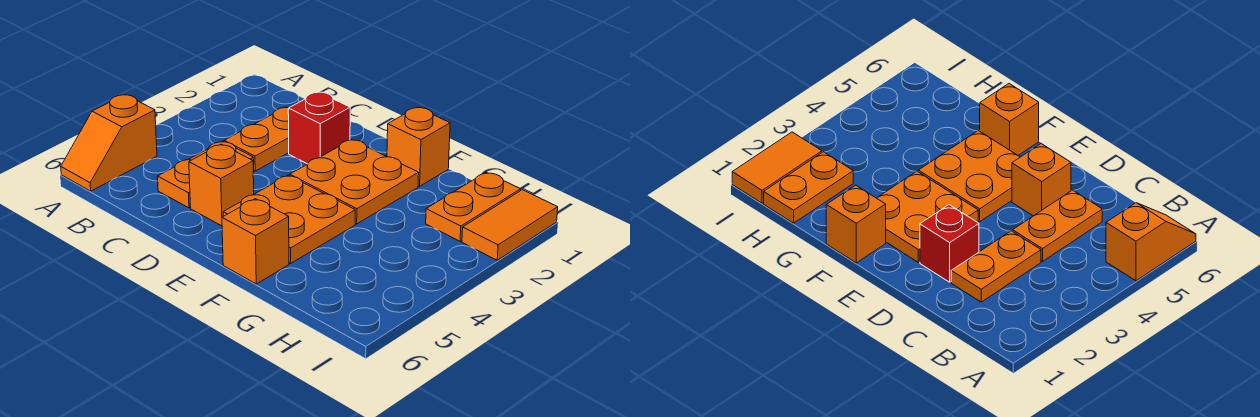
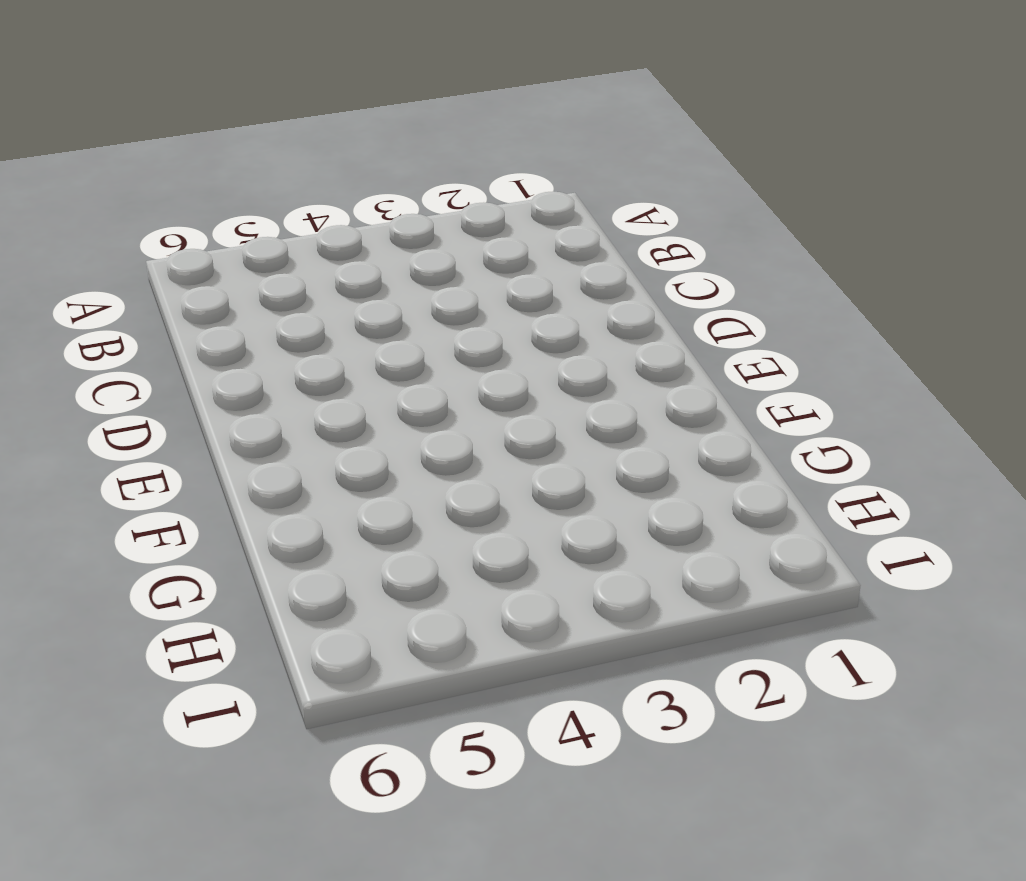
none -> orange slope A5:A6 level 1 top 5
none -> orange plate C2:C3 level 1

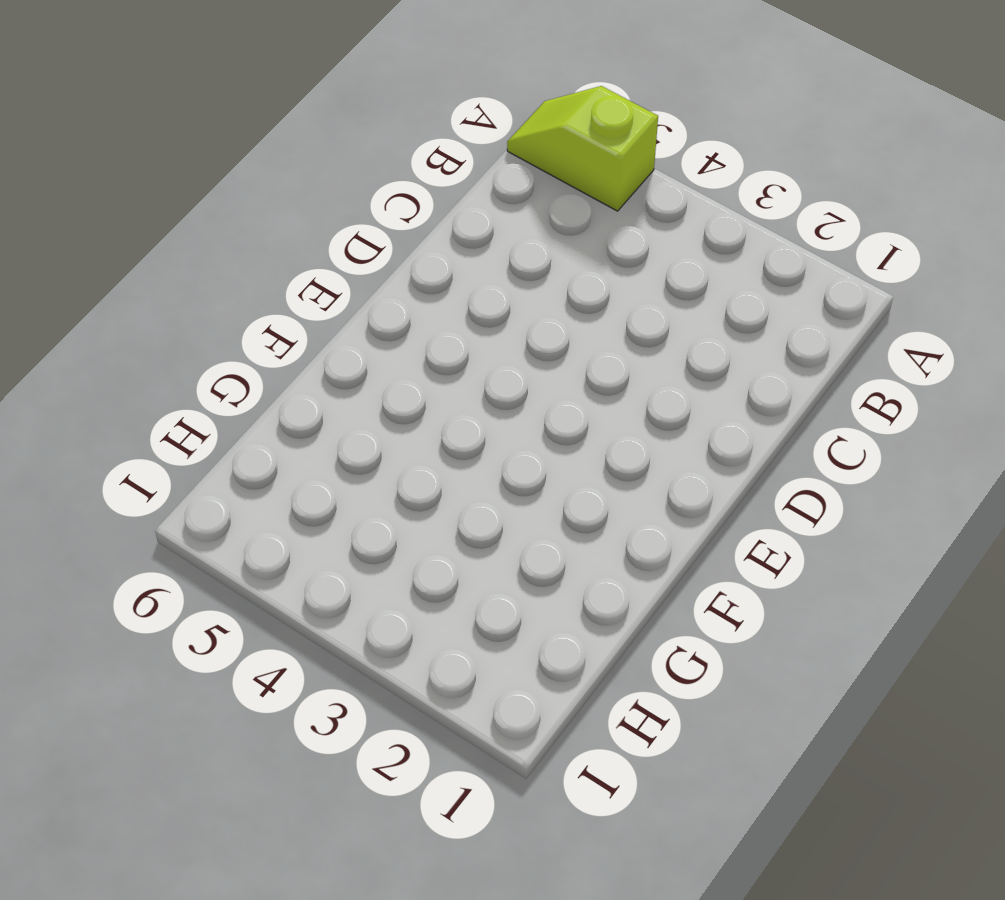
lime slope A5:A6 level 1 top 5 -> orange slope A5:A6 level 1 top 5
none -> orange plate C2:C3 level 1
none -> orange plate C4:C5 level 1

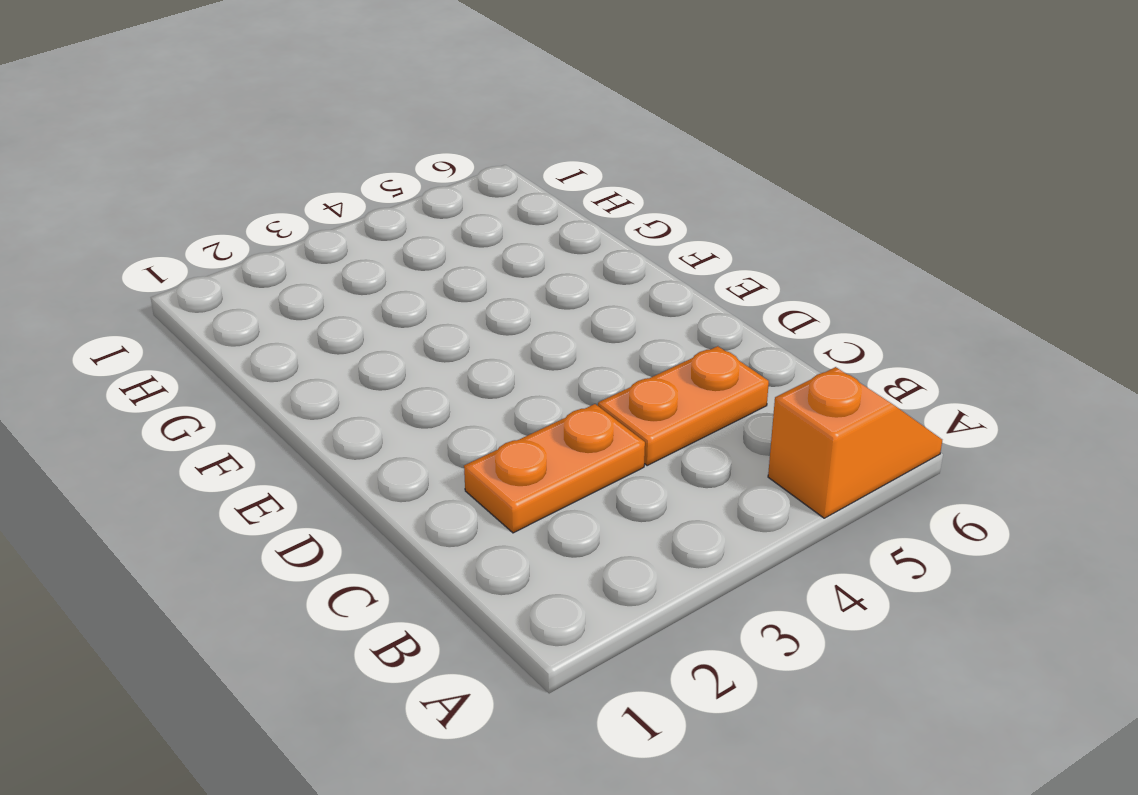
none -> red brick D2 level 1
none -> orange brick D5 level 1

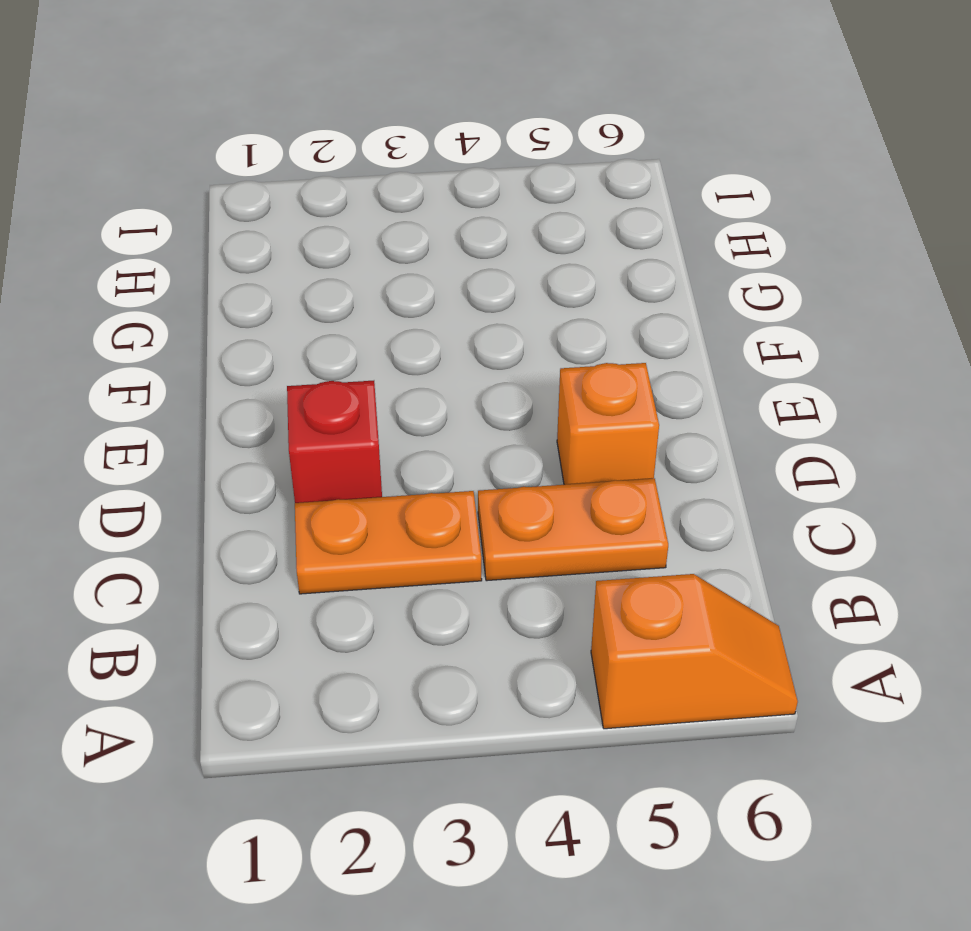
none -> orange plate E2:F3 level 1
none -> orange plate E4:F5 level 1

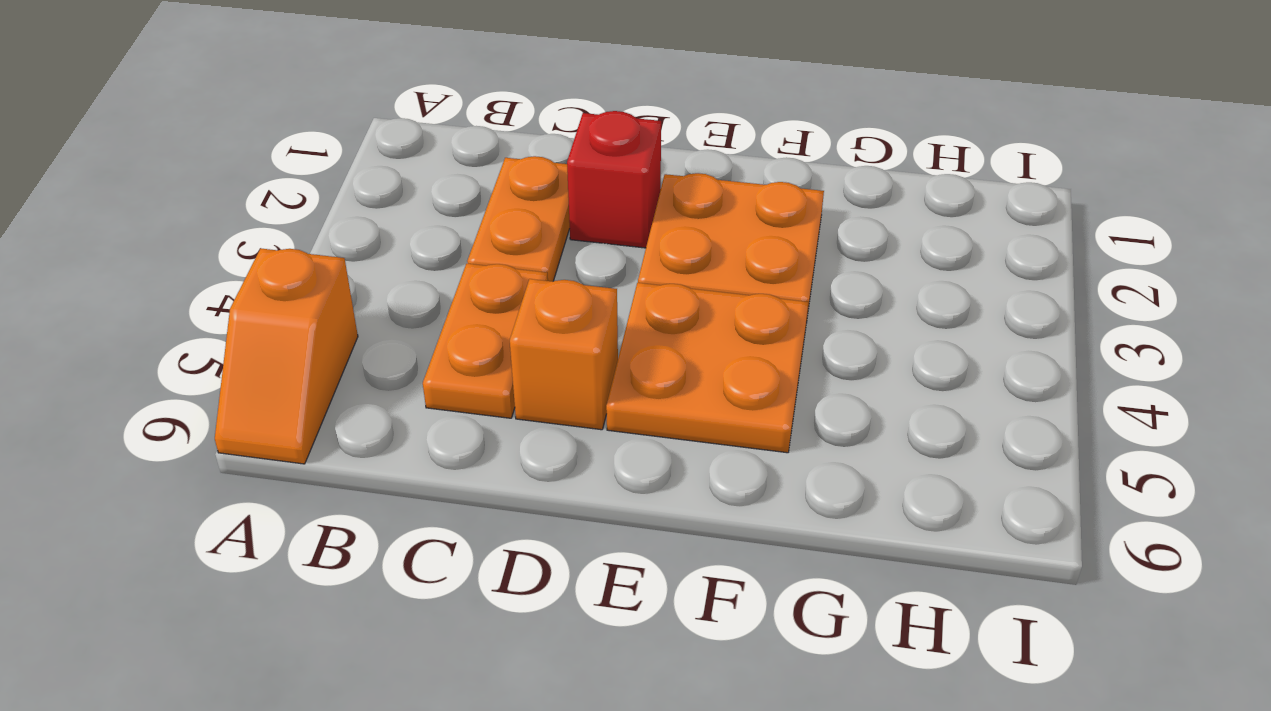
none -> orange brick F1 level 1
none -> orange brick F6 level 1

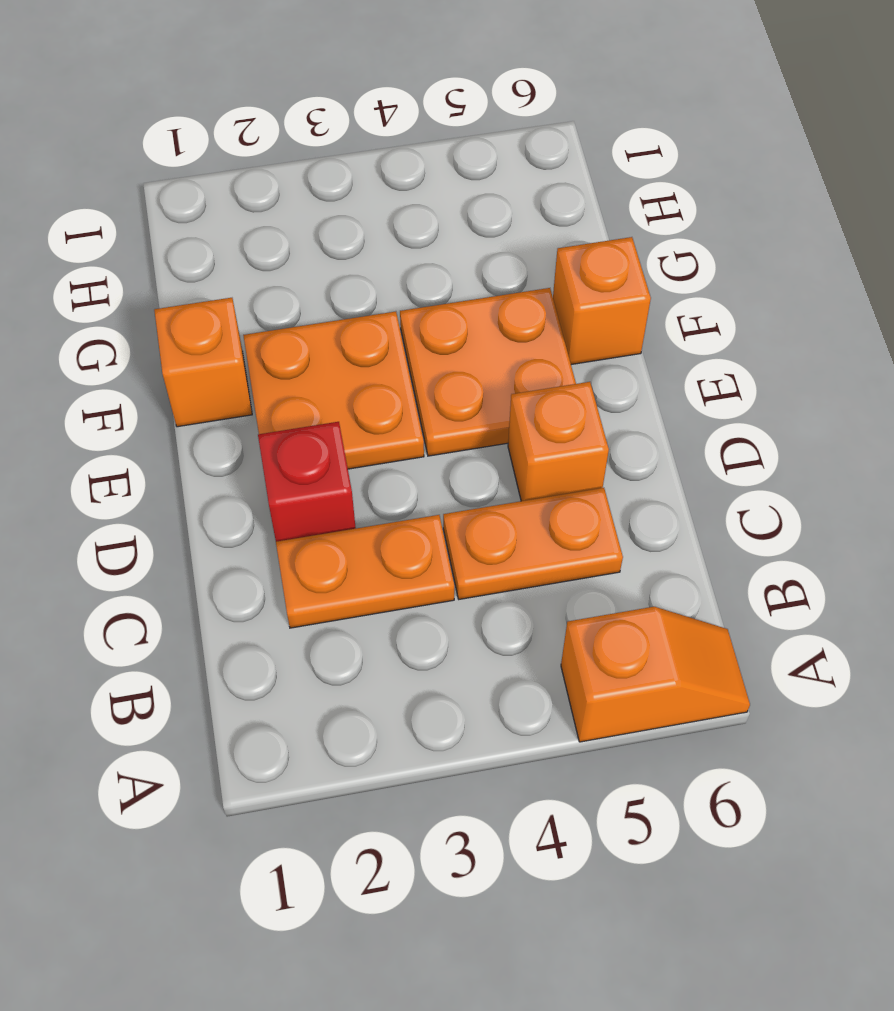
none -> orange plate H1:H2 level 1
none -> orange tile I1:I2 level 1

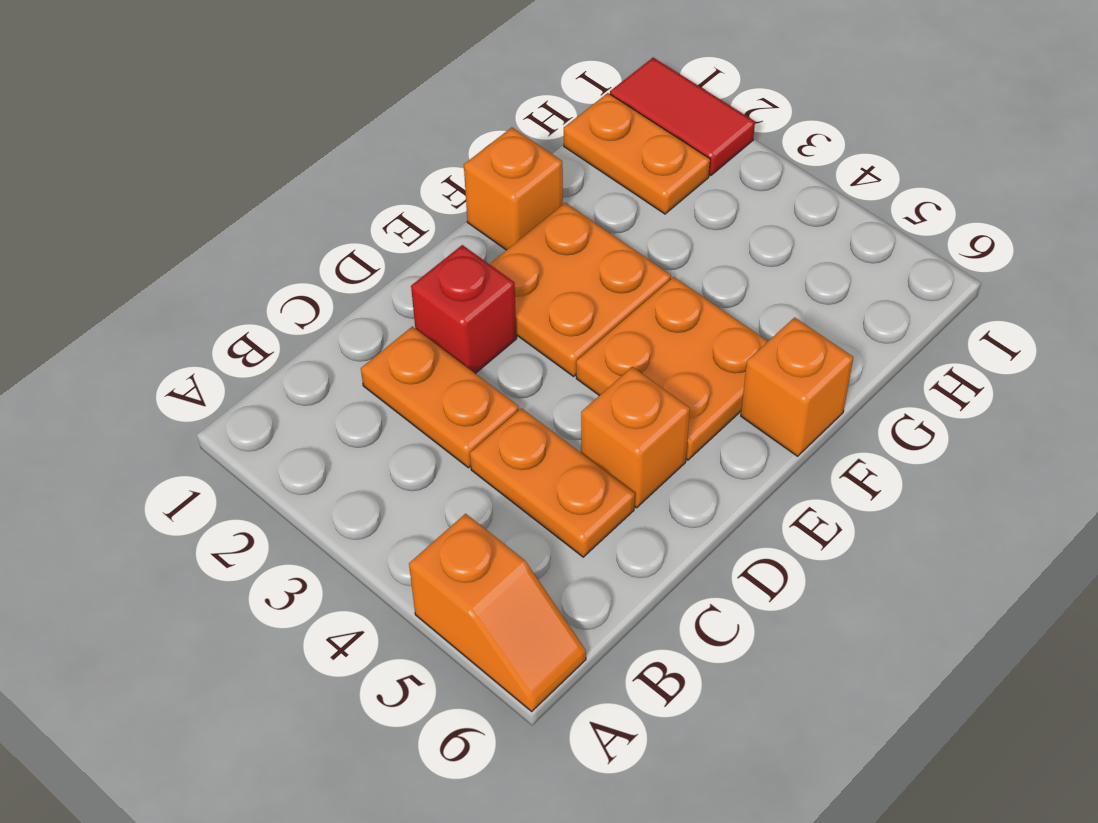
red tile I1:I2 level 1 -> orange tile I1:I2 level 1

